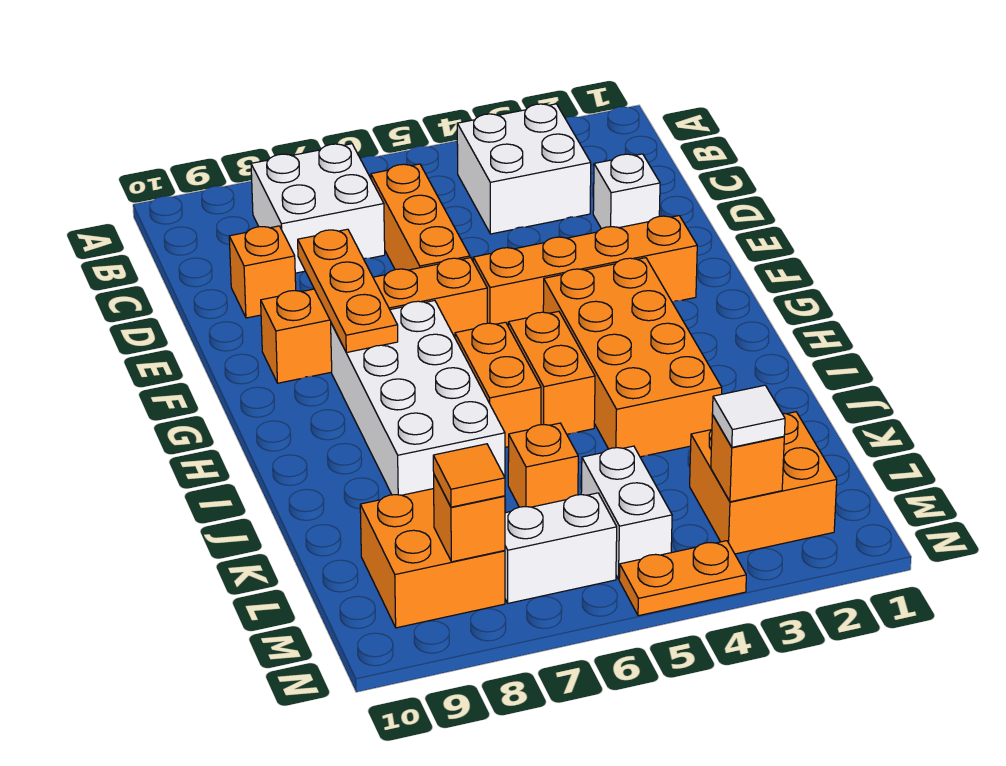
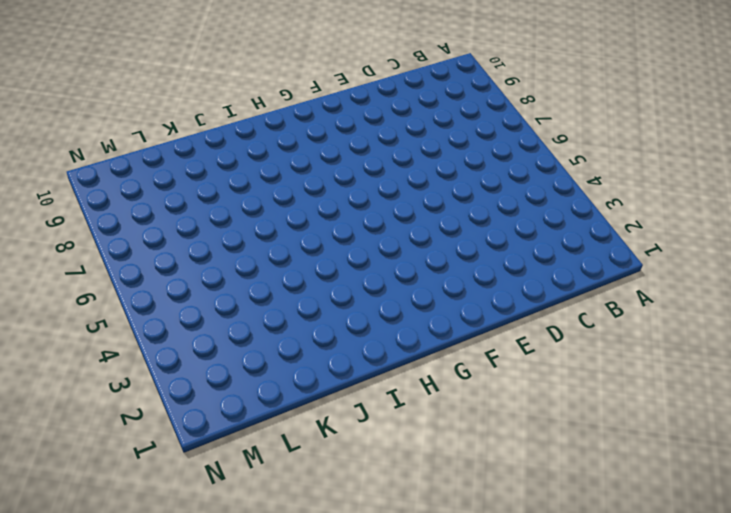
none -> white brick B3:C4 level 1
none -> white brick B7:C8 level 1
none -> orange brick C6:E6 level 1

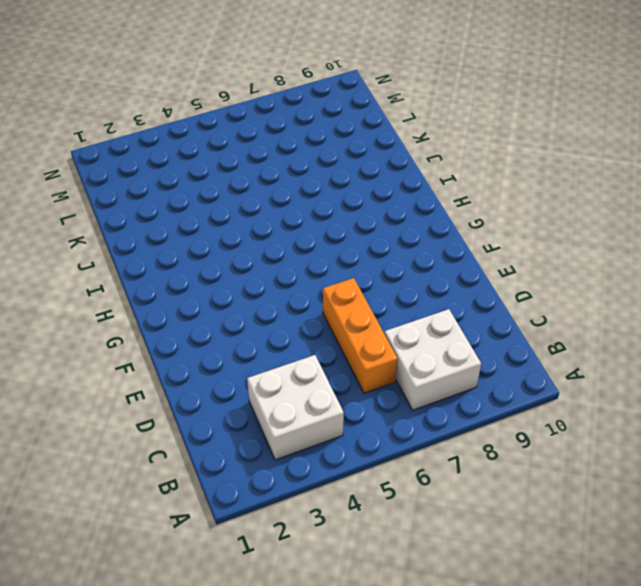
none -> white brick D2 level 1
none -> orange brick D9 level 1
none -> orange brick F2:F5 level 1

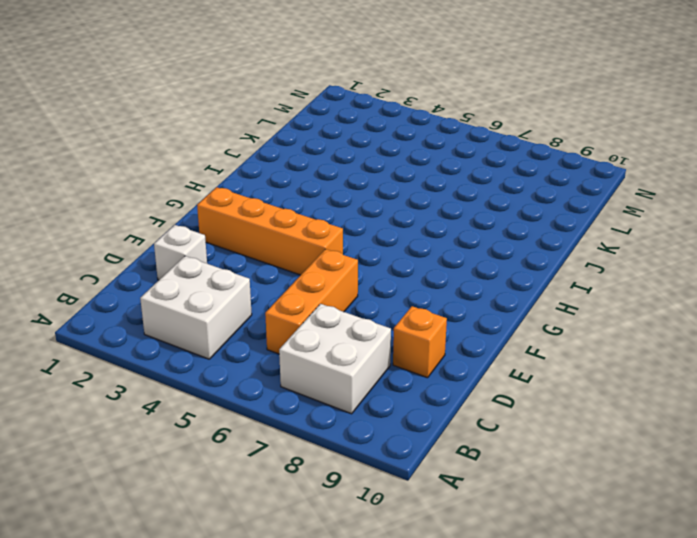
none -> orange brick F6:F9 level 1
none -> orange brick G3:J4 level 1
none -> white brick G7:J8 level 1

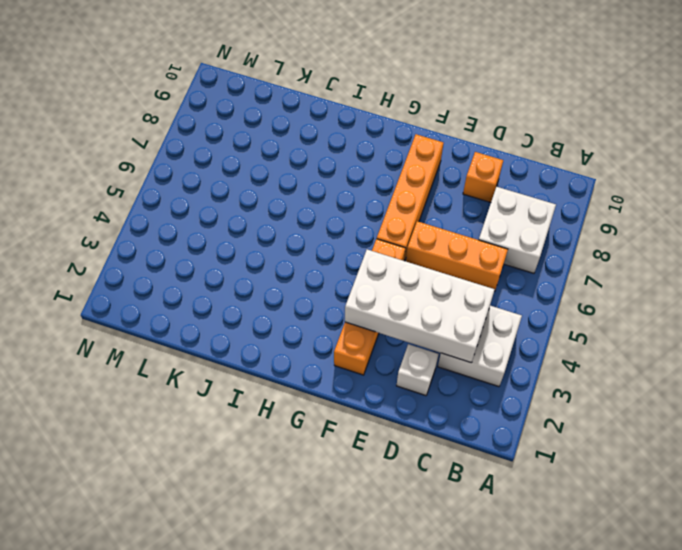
white brick C3:F4 level 2 -> white brick G7:J8 level 1
none -> orange brick G3:J4 level 1
none -> orange brick H5:I5 level 1
none -> orange brick H6:I6 level 1

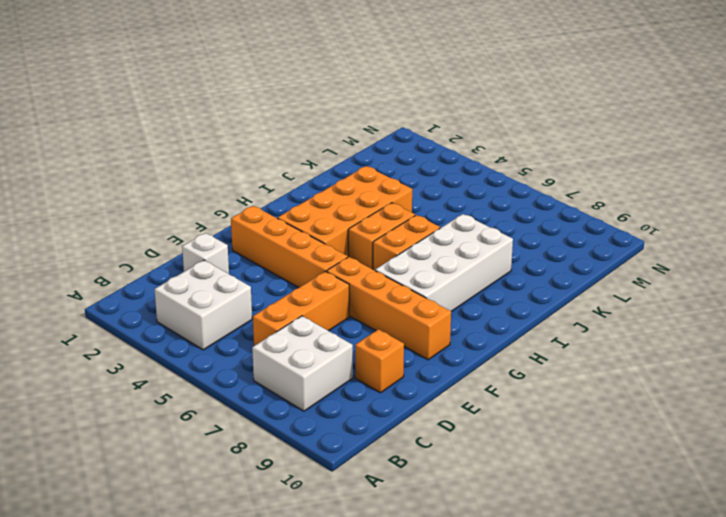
none -> orange brick K6 level 1
none -> orange brick L2:M3 level 1
none -> white brick L5:M5 level 1

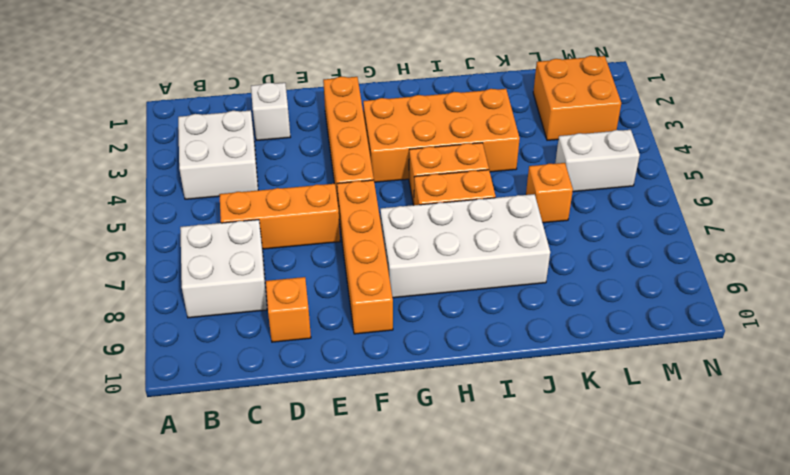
none -> orange brick L8:M9 level 1
none -> white brick M6:M7 level 1
none -> orange plate N4:N5 level 1

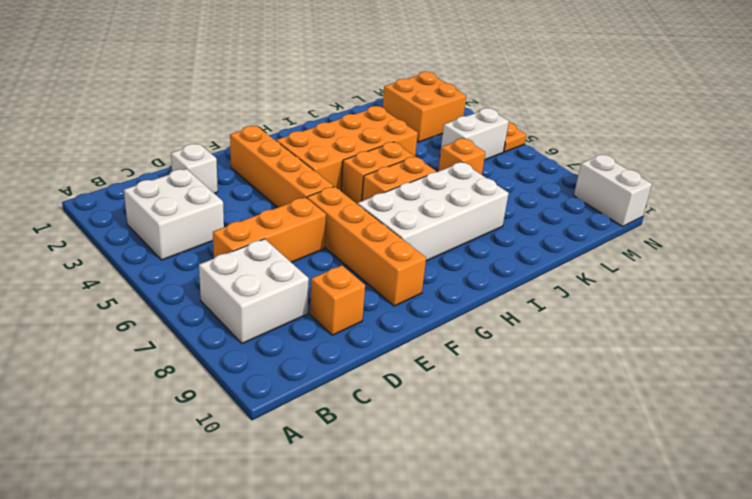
white brick N9:N10 level 1 -> white brick M6:M7 level 1
none -> orange brick L8:M9 level 1
none -> orange plate E8:G8 level 2
none -> orange brick M3 level 2

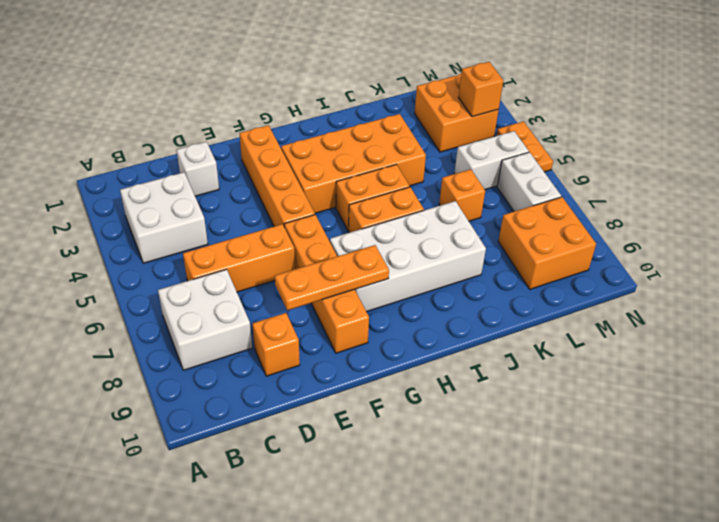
none -> orange brick M8 level 2
none -> white tile M3 level 3
none -> orange tile M8 level 3

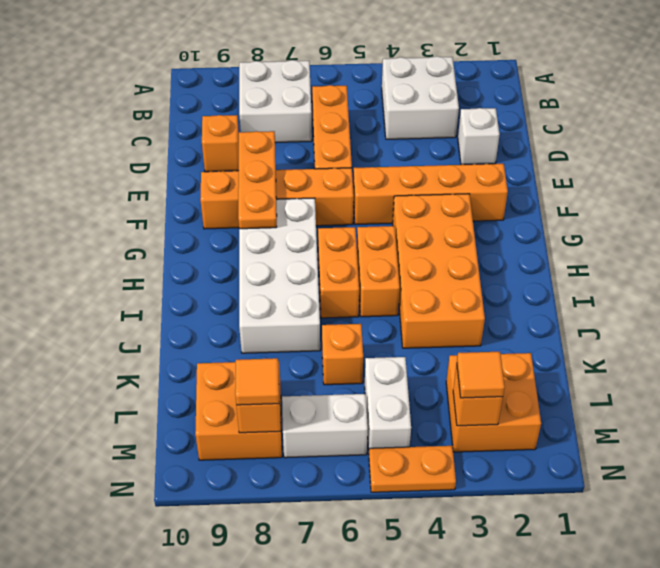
orange tile M3 level 3 -> white tile M3 level 3

